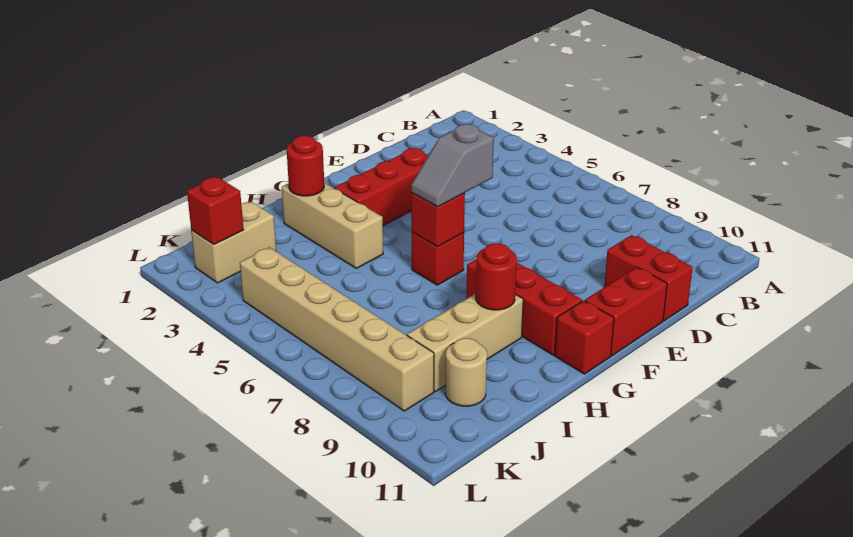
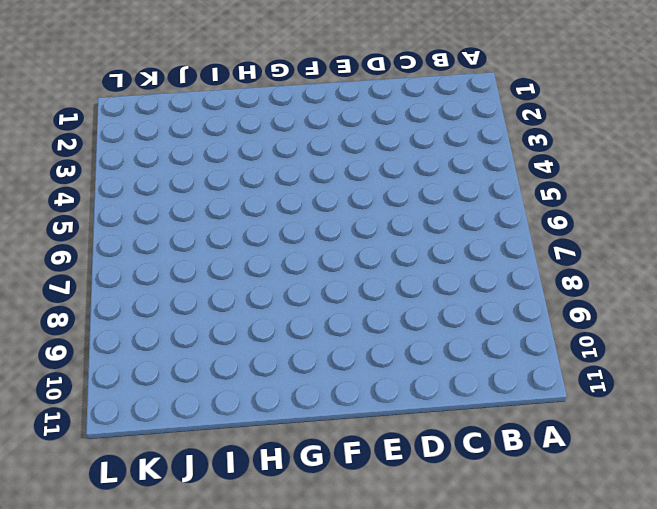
none -> red brick D10:D11 level 1
none -> red brick E3:G3 level 1
none -> red brick E11:F11 level 1

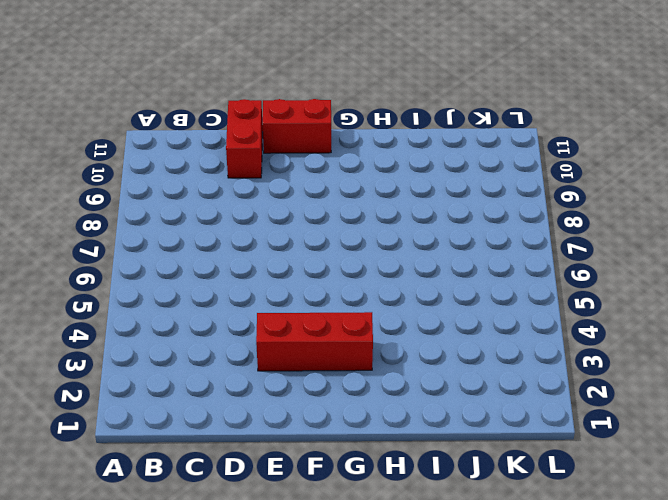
none -> red brick G6 level 1
none -> red brick G8:G10 level 1
none -> red brick G11 level 1

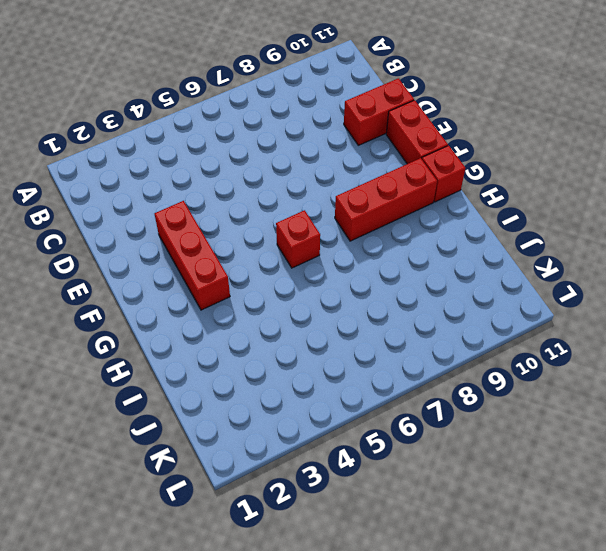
none -> tan brick H2:H4 level 1
none -> tan brick H9:J9 level 1
none -> tan brick J2:K2 level 1

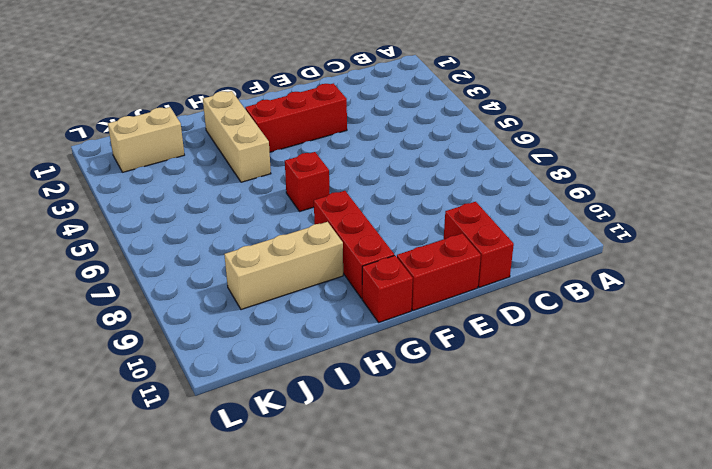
none -> tan round brick J10 level 1
none -> tan brick K4:K9 level 1
none -> red brick G6 level 2

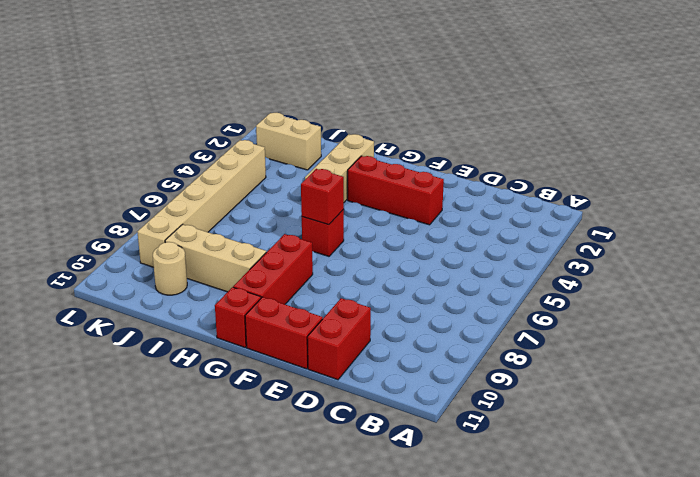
none -> red round brick H2 level 2
none -> red round brick H9 level 2
none -> red brick K2 level 2

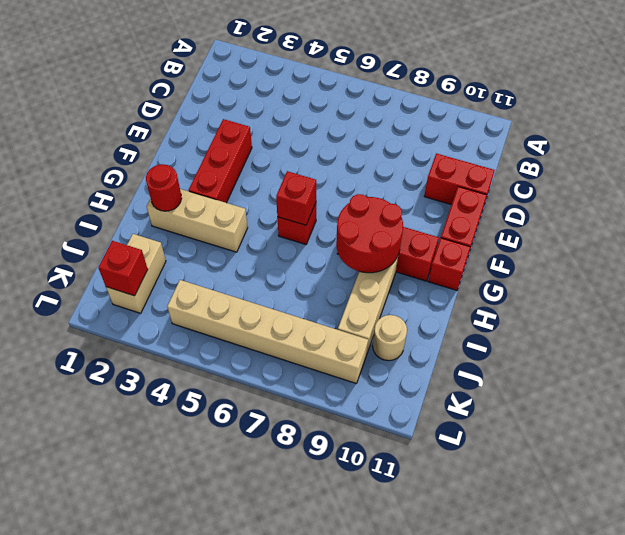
red round brick G8:H9 level 2 -> red round brick H9 level 2
none -> grey slope F6:G6 level 3 top F

